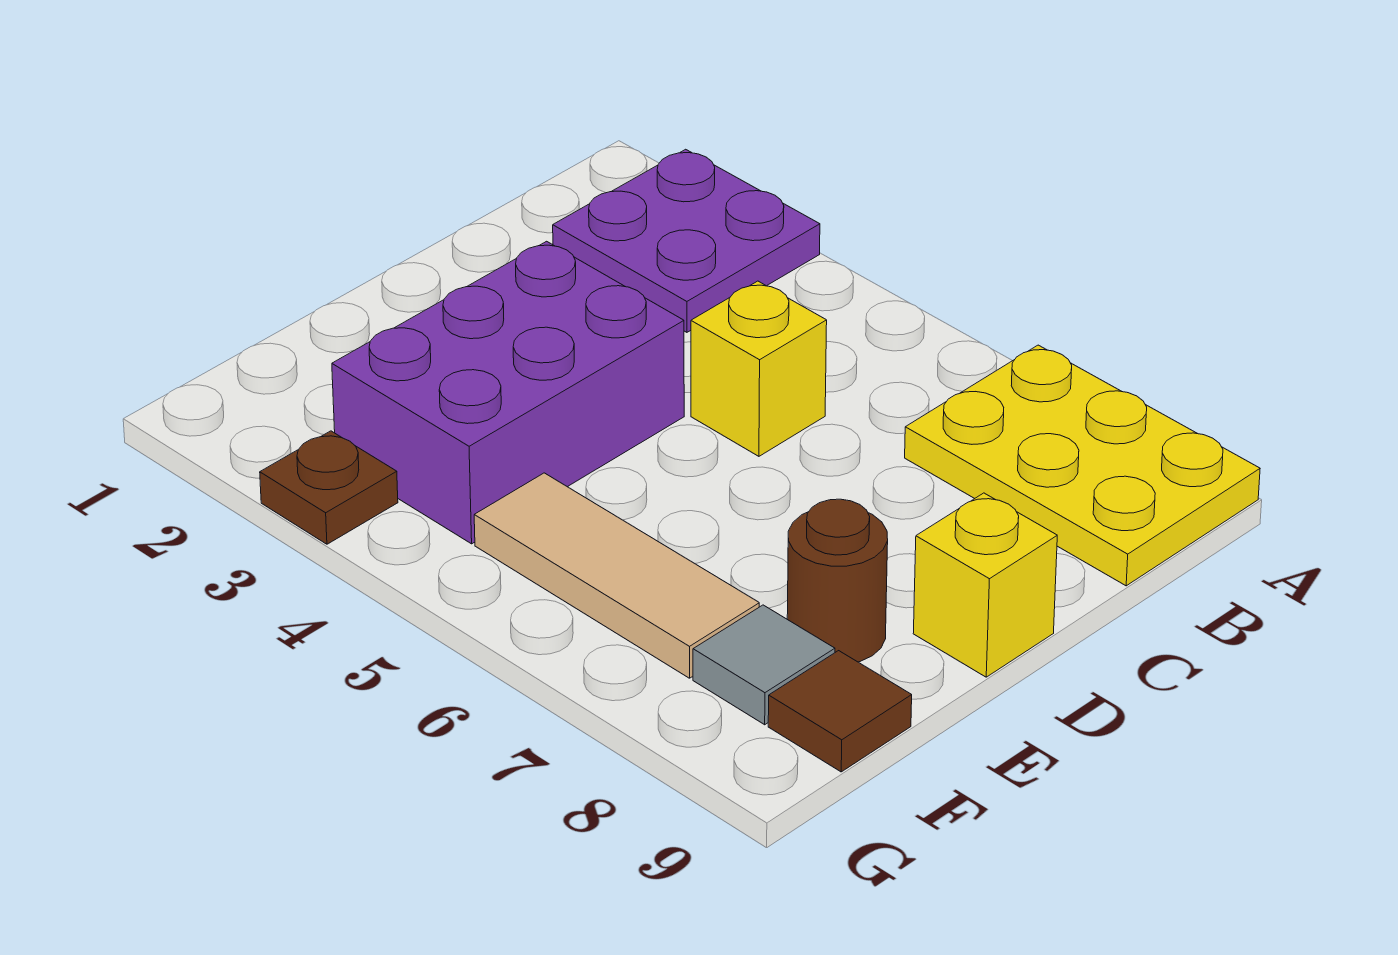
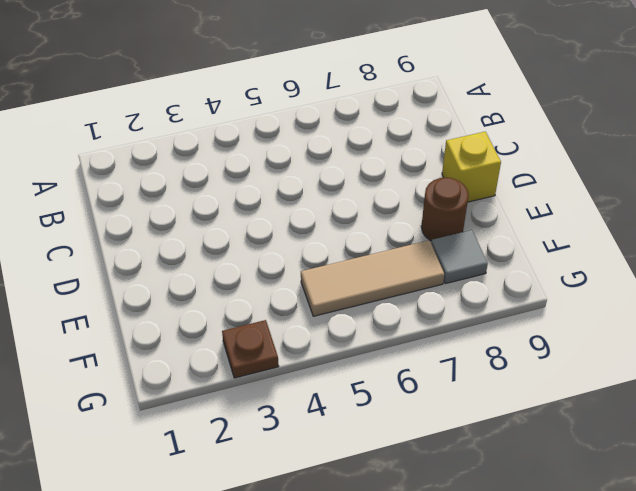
none -> purple plate A2:B3 level 1
none -> yellow plate A7:B9 level 1

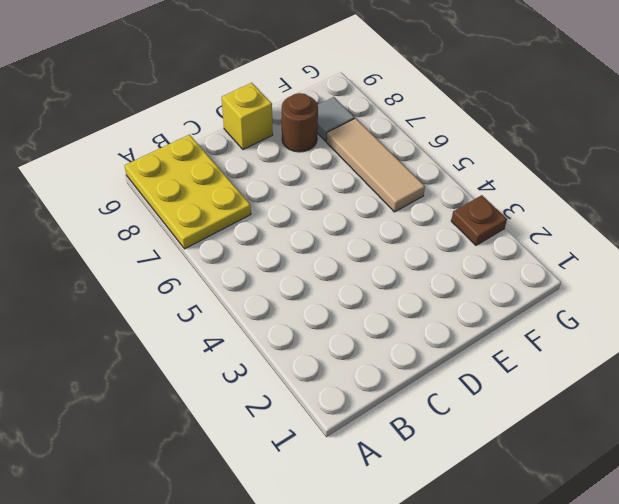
none -> purple plate A2:B3 level 1
none -> yellow brick C5 level 1

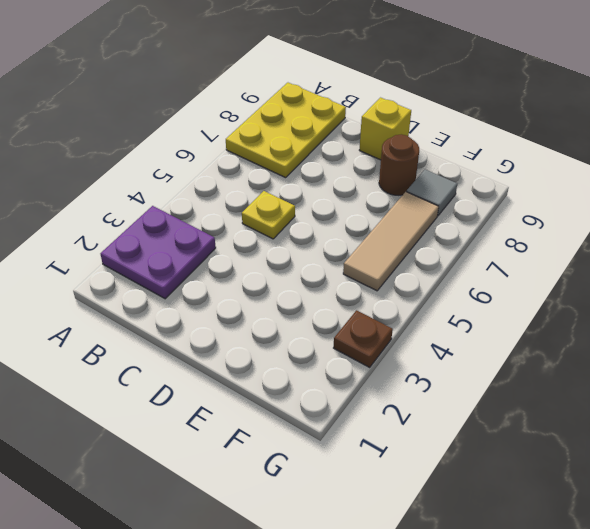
yellow plate C5 level 1 -> yellow brick C5 level 1
none -> purple brick D3:F4 level 1
none -> brown tile F9 level 1

